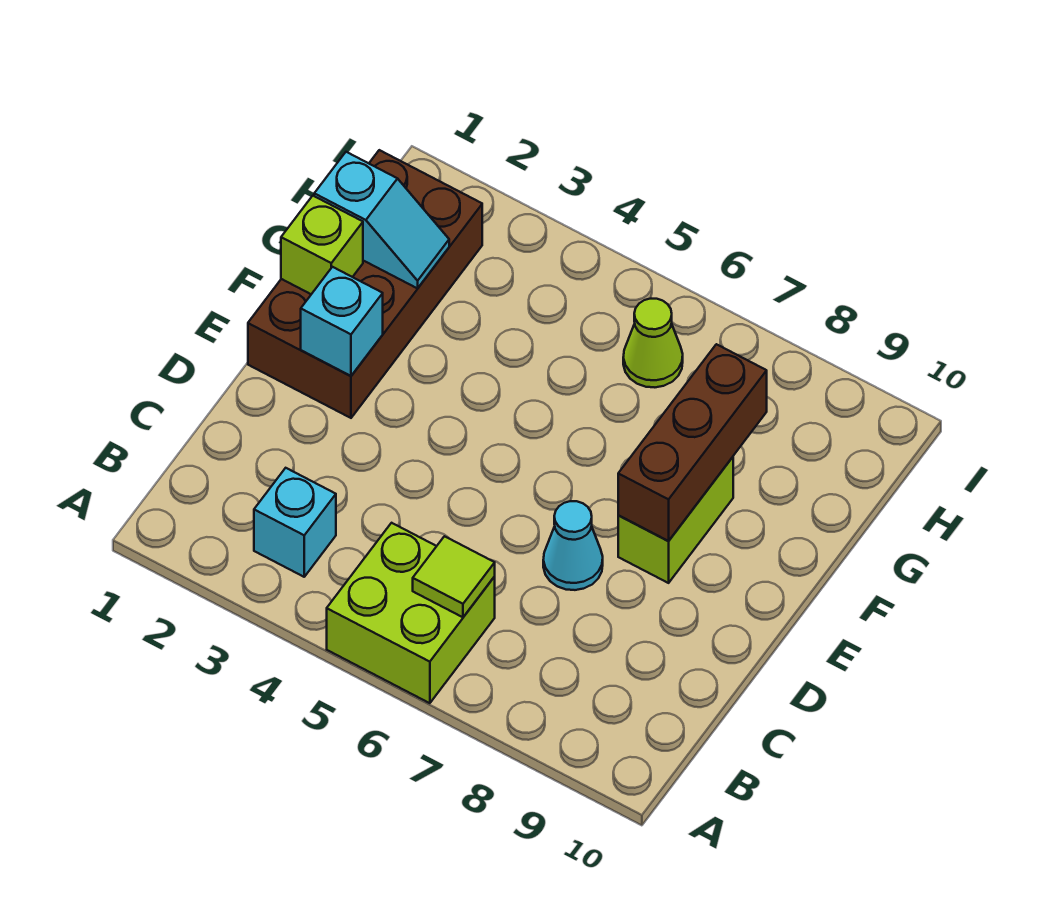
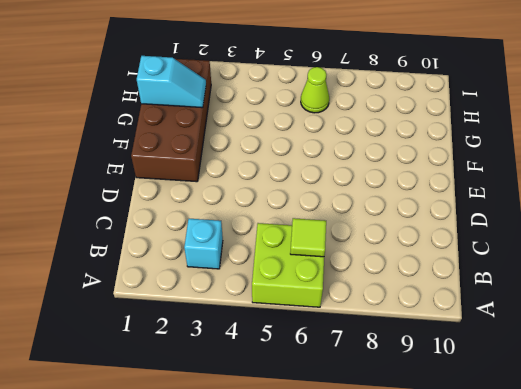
none -> cyan cone D7 level 1
none -> lime brick E8:F8 level 1

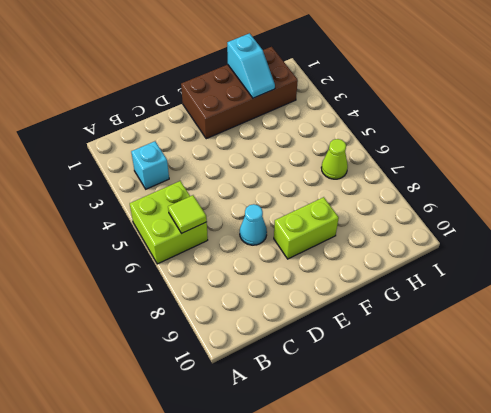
none -> cyan brick E2 level 2
none -> brown brick E8:G8 level 2

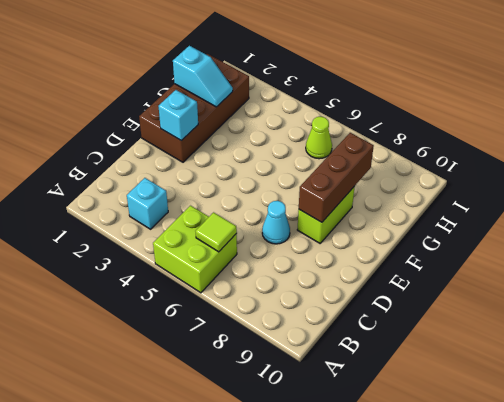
none -> lime brick F1 level 2

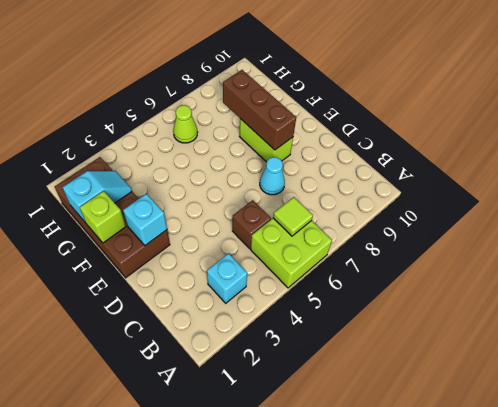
brown brick C5 level 1 -> none

